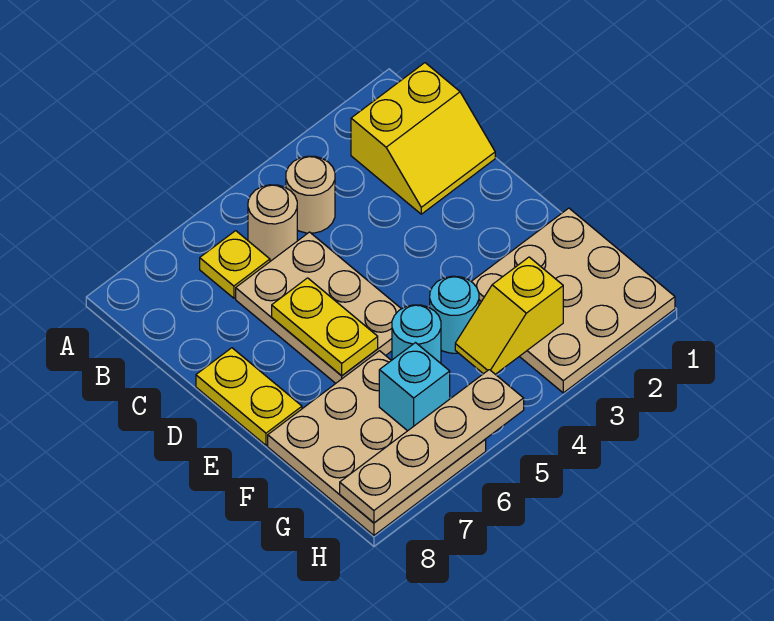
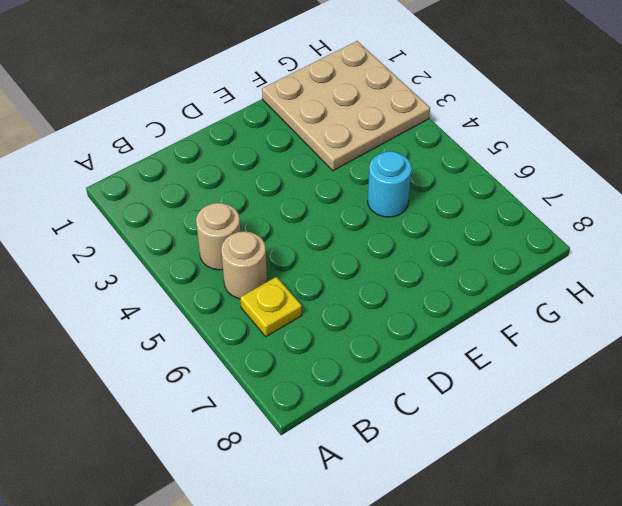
none -> yellow slope B1:C2 level 1 top B
none -> tan plate C5:E6 level 1
none -> yellow plate D8:E8 level 1

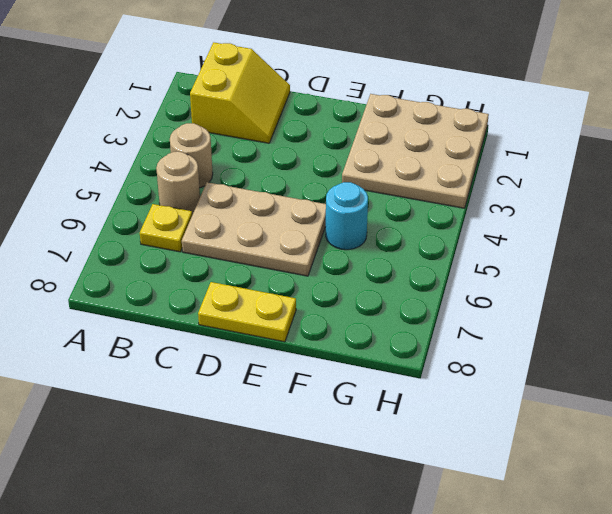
none -> cyan round brick F4 level 1
none -> tan plate F6:H8 level 1
none -> yellow plate D6:E6 level 2

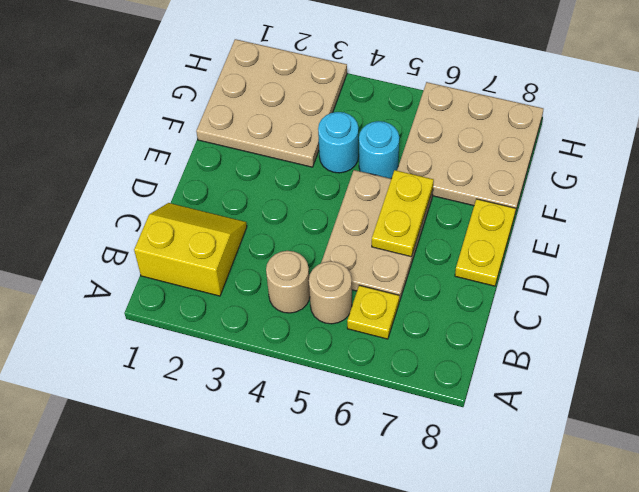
none -> yellow slope G3:G4 level 2 top 3
none -> cyan brick G6 level 2
none -> tan plate H5:H8 level 2

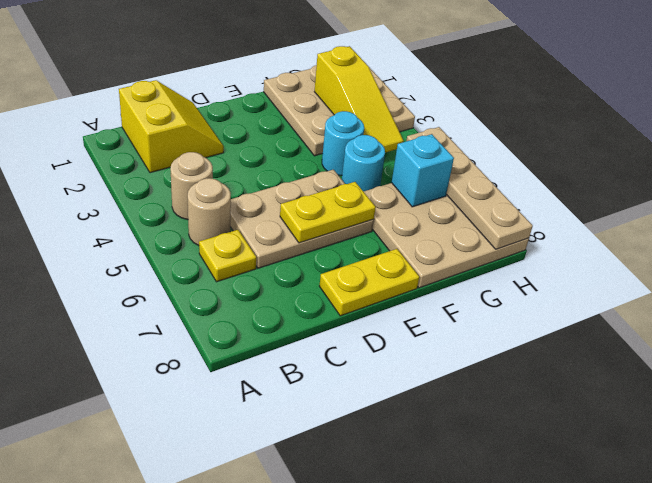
yellow slope G2:G4 level 2 top 2 -> yellow slope G3:G4 level 2 top 3

